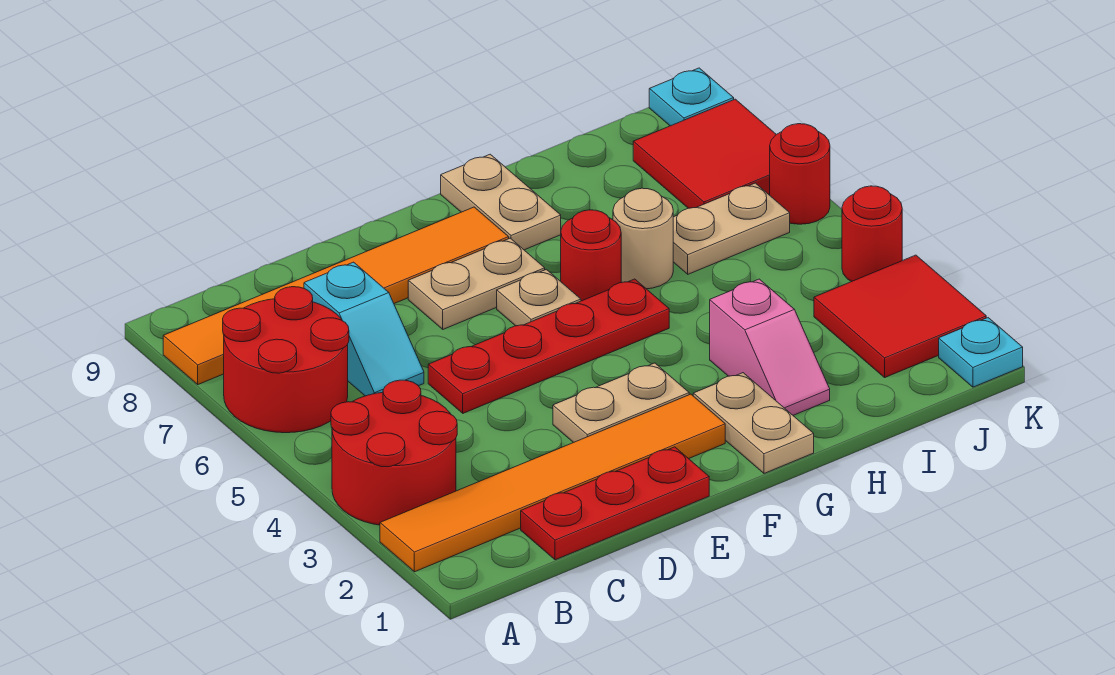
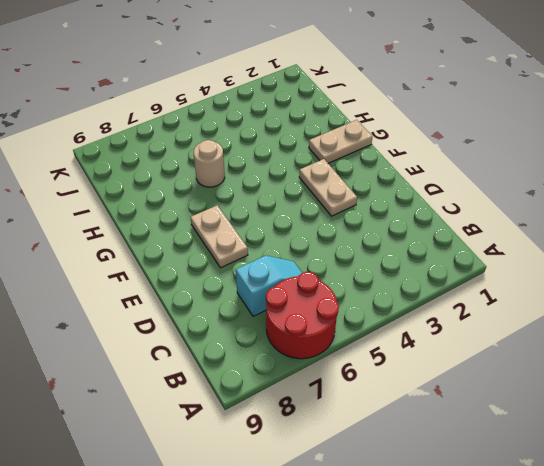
none -> orange tile A2:F2 level 1
none -> red round brick A3:B4 level 1
none -> orange tile A8:F8 level 1

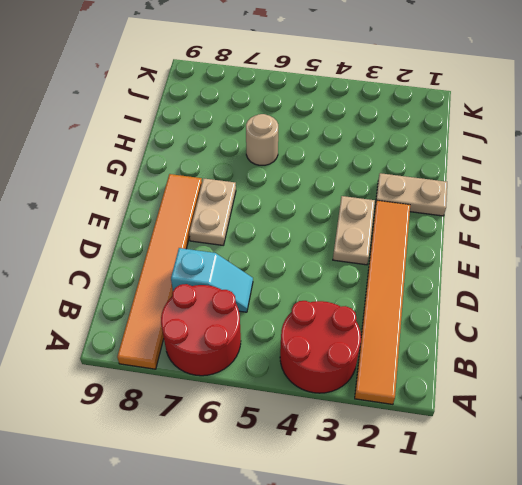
none -> red plate C1:E1 level 1
none -> red plate D5:G5 level 1
none -> tan plate F6 level 1

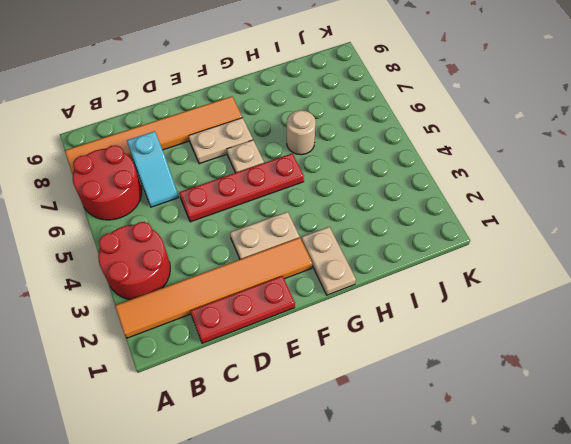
none -> red round brick G6 level 1
none -> tan plate G8:G9 level 1
none -> pink slope H2:H3 level 1 top 3

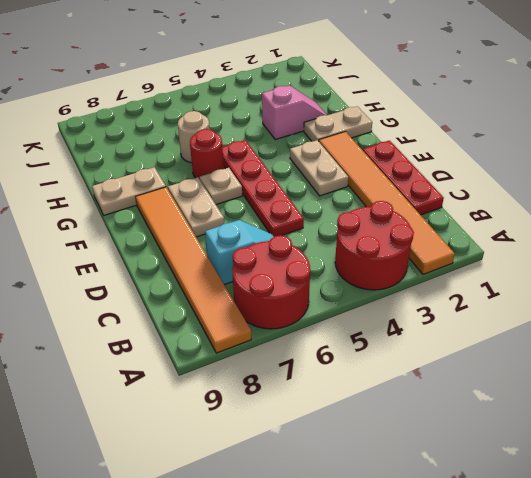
none -> tan plate I6:J6 level 1
none -> red tile J2:K3 level 1
none -> red tile J7:K8 level 1

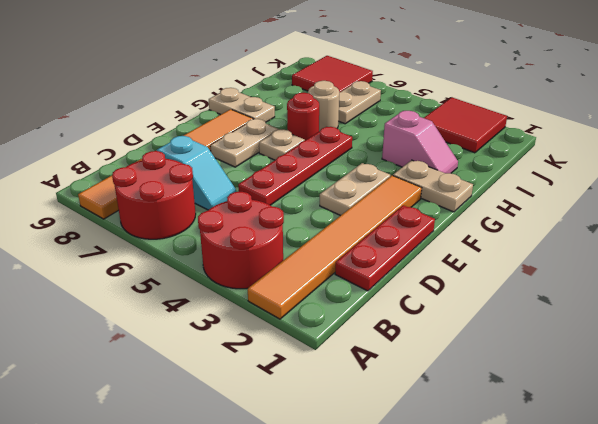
none -> cyan plate K1 level 1
none -> red round brick K4 level 1
none -> red round brick K6 level 1

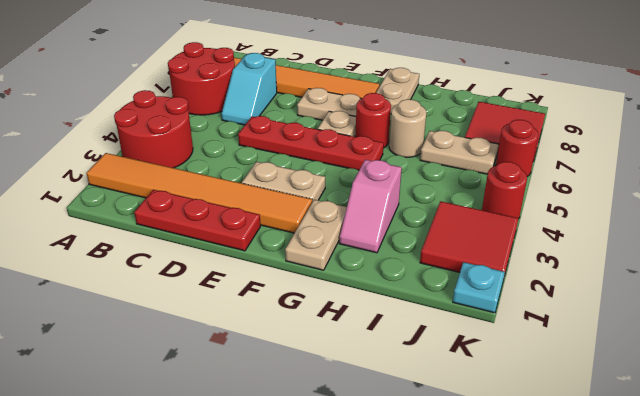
none -> cyan plate K9 level 1

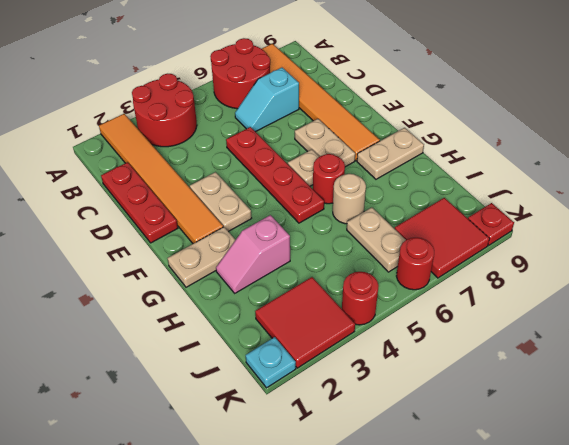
red plate K9 level 1 -> cyan plate K9 level 1

